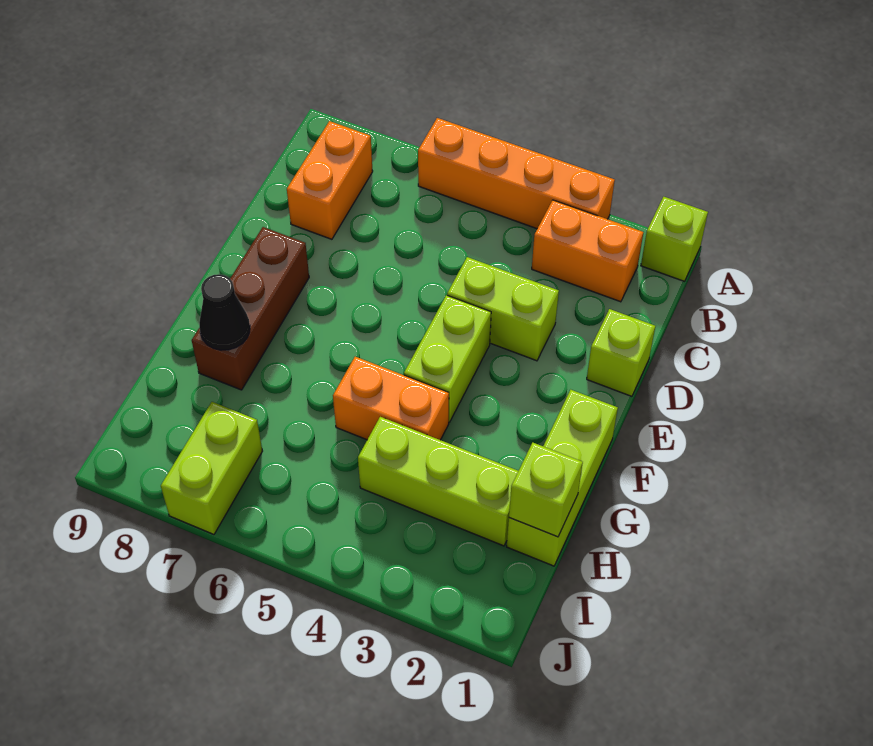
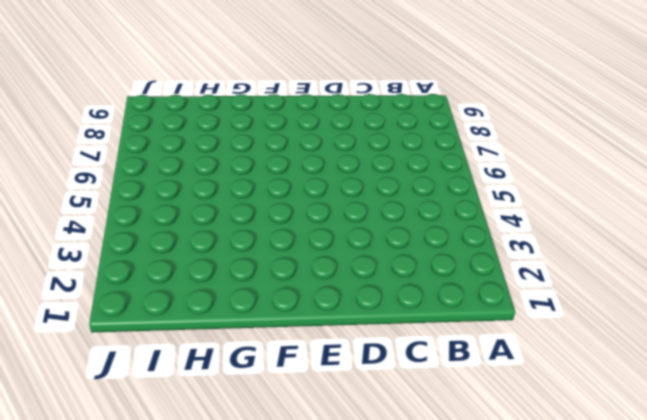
none -> lime brick A1 level 1
none -> orange brick A3:A6 level 1
none -> orange brick B2:B3 level 1

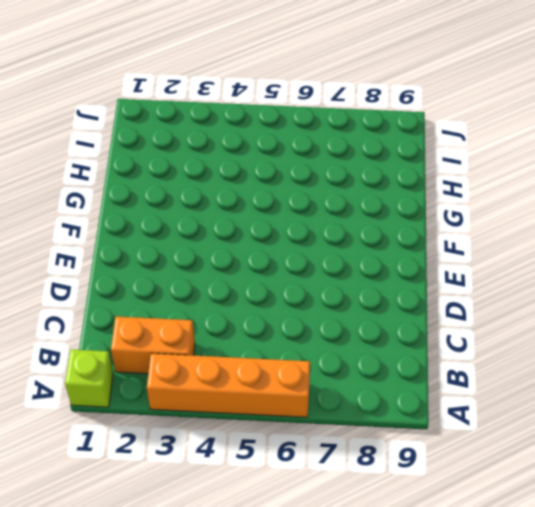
none -> orange brick B8:C8 level 1
none -> lime brick D1 level 1
none -> lime brick D3:D4 level 1

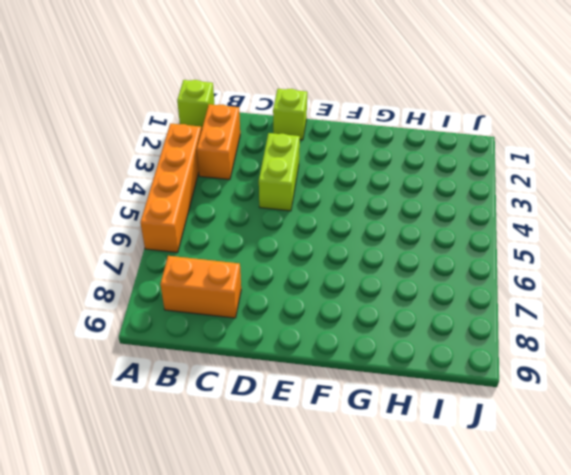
none -> lime brick E4:F4 level 1
none -> brown brick E8:G8 level 1
none -> lime brick F1:H1 level 1

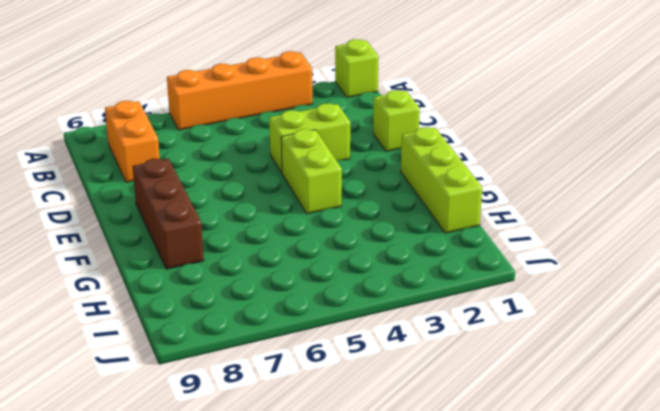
none -> orange brick B2:B3 level 1
none -> orange brick G4:G5 level 1
none -> lime brick H2:H4 level 1

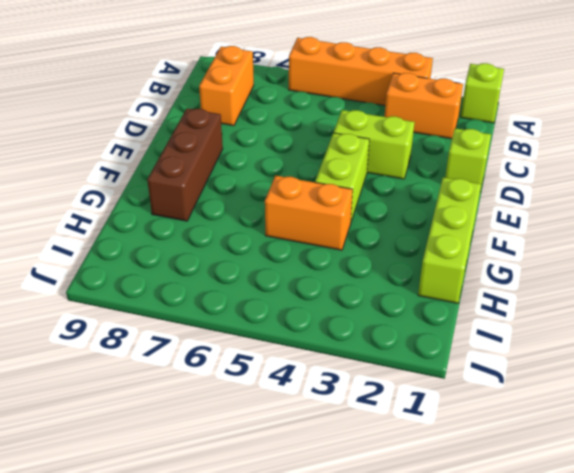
none -> lime brick H2:H4 level 1
none -> lime brick I7:J7 level 1
none -> black cone G8 level 2

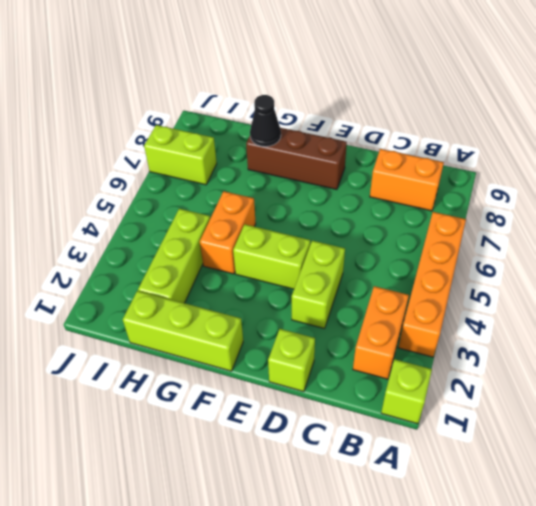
none -> lime brick H1 level 2

